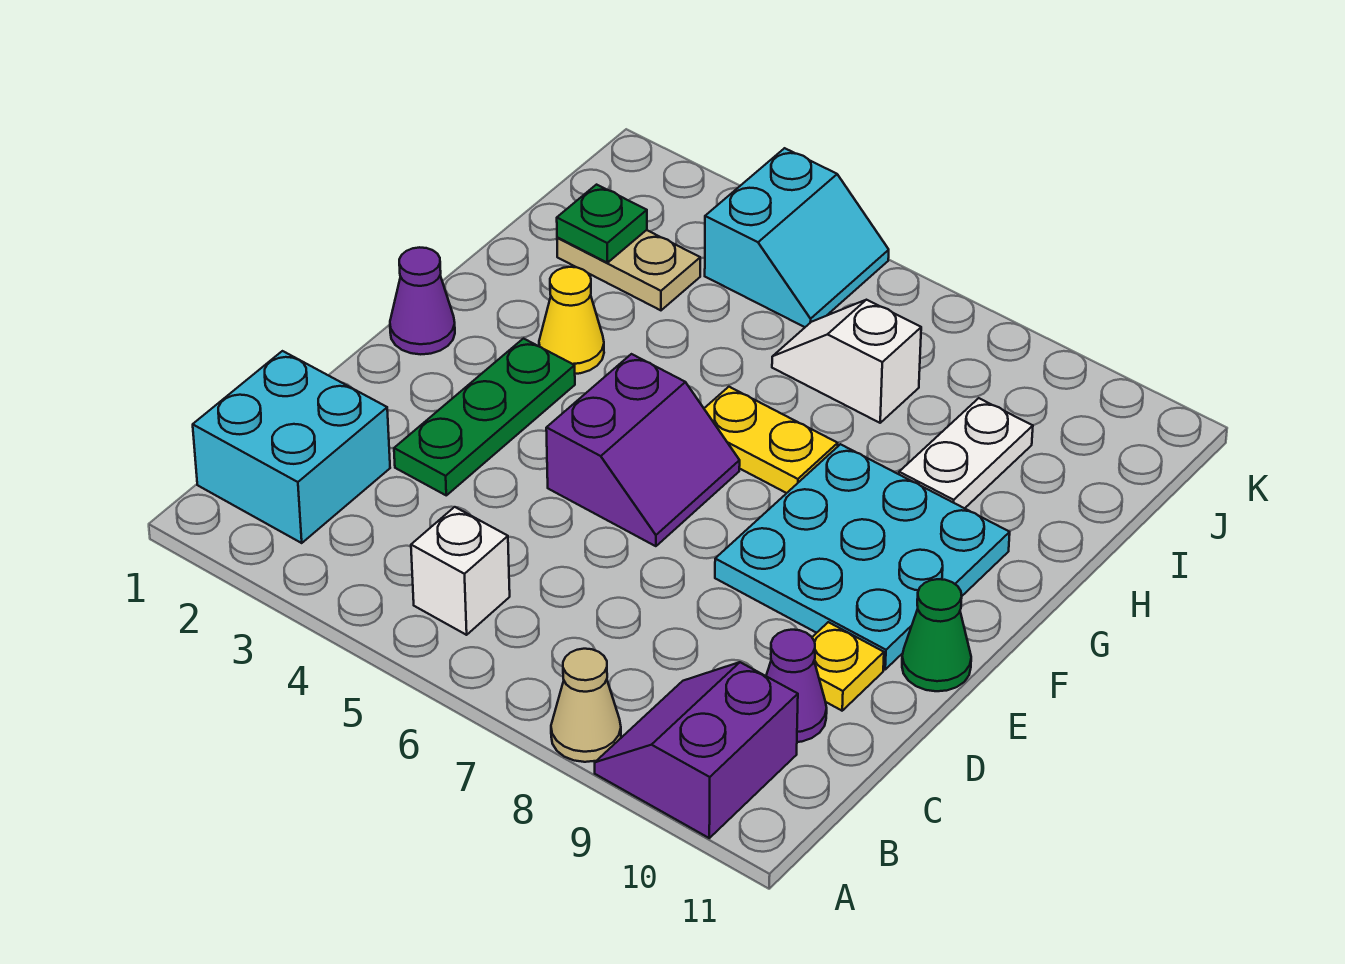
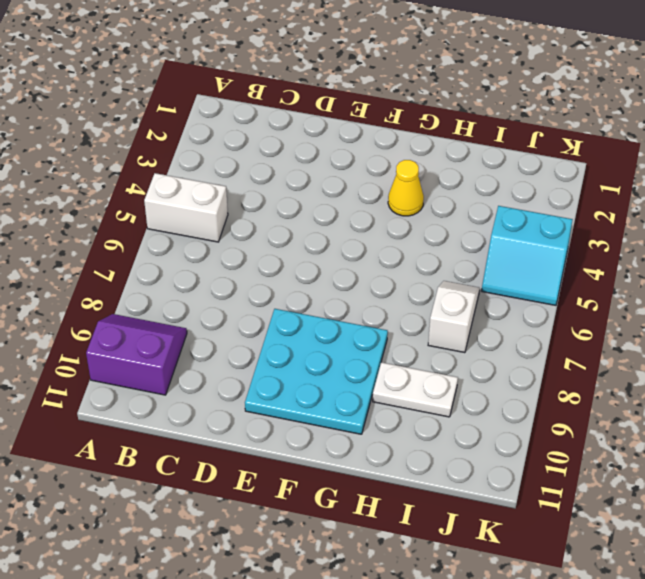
white brick A5:B5 level 1 -> white brick B5 level 1
none -> tan cone A8 level 1
none -> cyan brick B1:C2 level 1
none -> purple cone C10 level 1

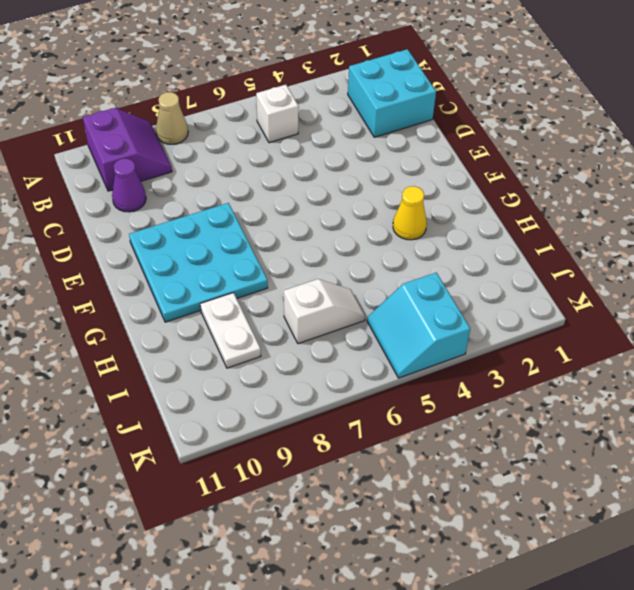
none -> green plate D3:F3 level 1
none -> yellow plate D10 level 1
none -> purple slope E5:F6 level 1 top 5

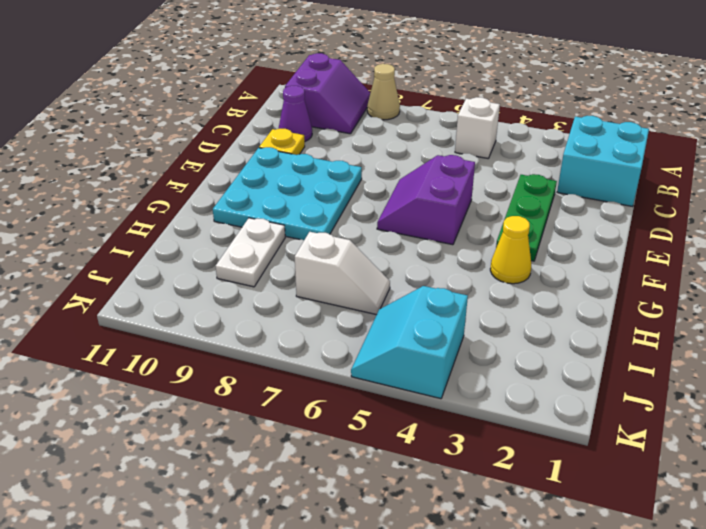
none -> green cone E11 level 1
none -> purple cone F1 level 1
none -> yellow plate G6:G7 level 1

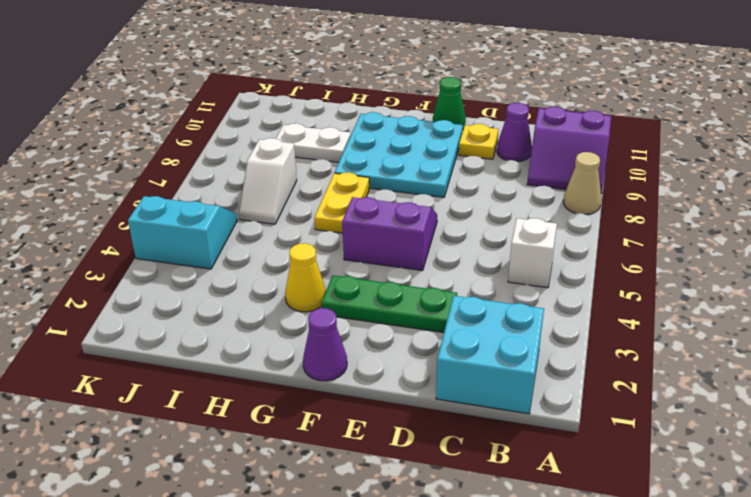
none -> tan plate I2:I3 level 1
none -> green plate I2 level 2

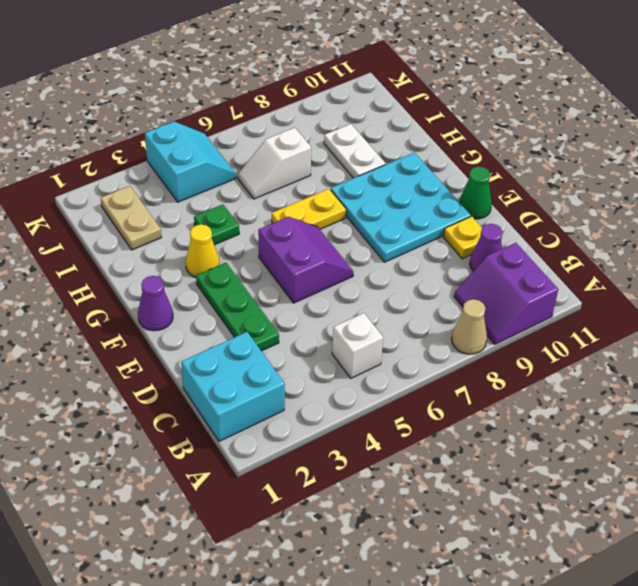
green plate H4 level 1 -> green plate I2 level 2
tan plate I2:J2 level 1 -> tan plate I2:I3 level 1

